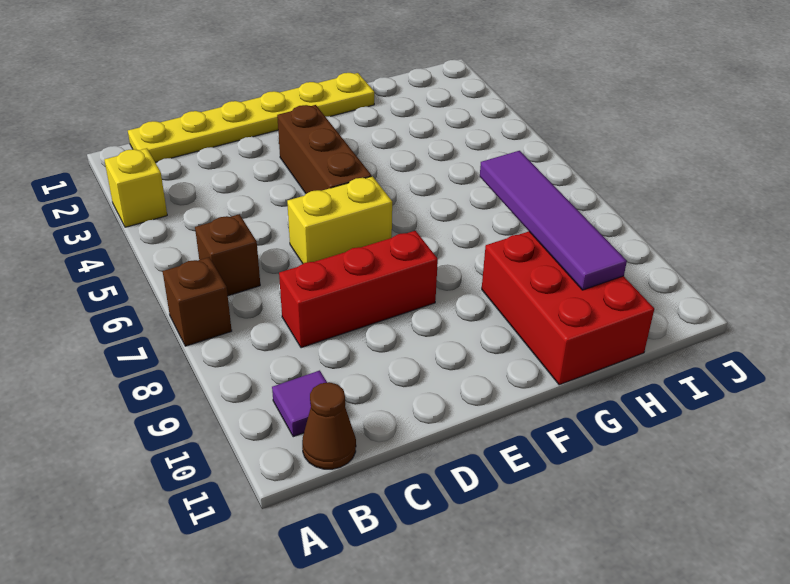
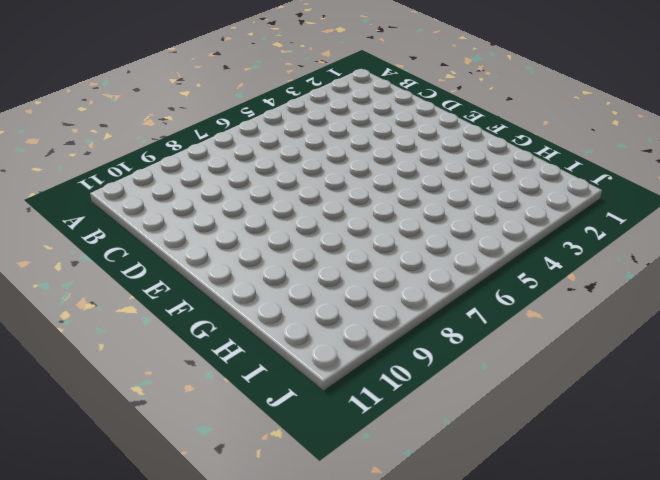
none -> yellow brick A3 level 1
none -> brown brick A7 level 1

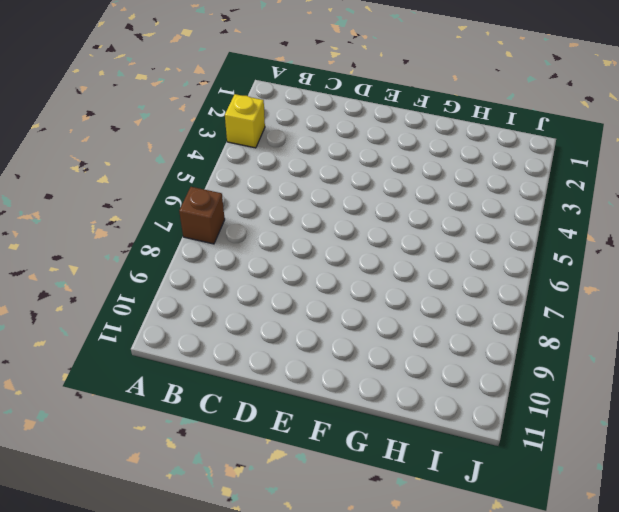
none -> yellow plate B1:G1 level 1
none -> brown brick B6 level 1

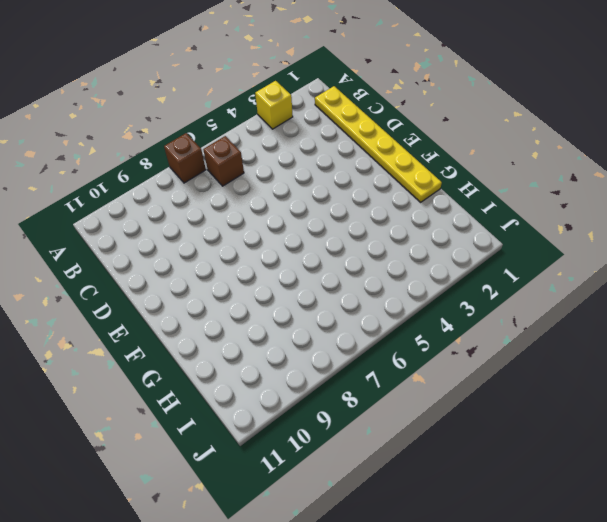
none -> purple tile B10 level 1
none -> brown cone B11 level 1

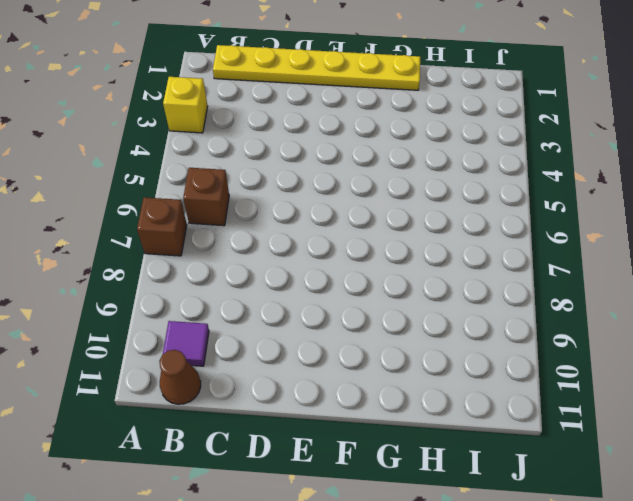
none -> red brick C8:E8 level 1
none -> yellow brick D6:E6 level 1

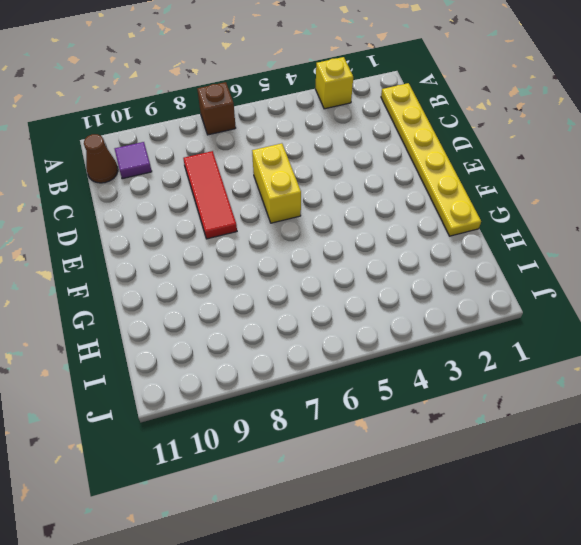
red tile C8:E8 level 1 -> red brick C8:E8 level 1
none -> brown brick B6 level 1
none -> brown brick E3:E5 level 1

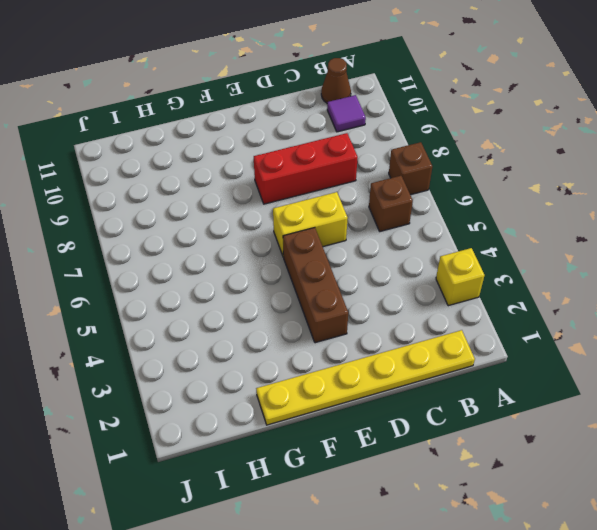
none -> red brick G9:H11 level 1
none -> purple tile H7:H10 level 2

